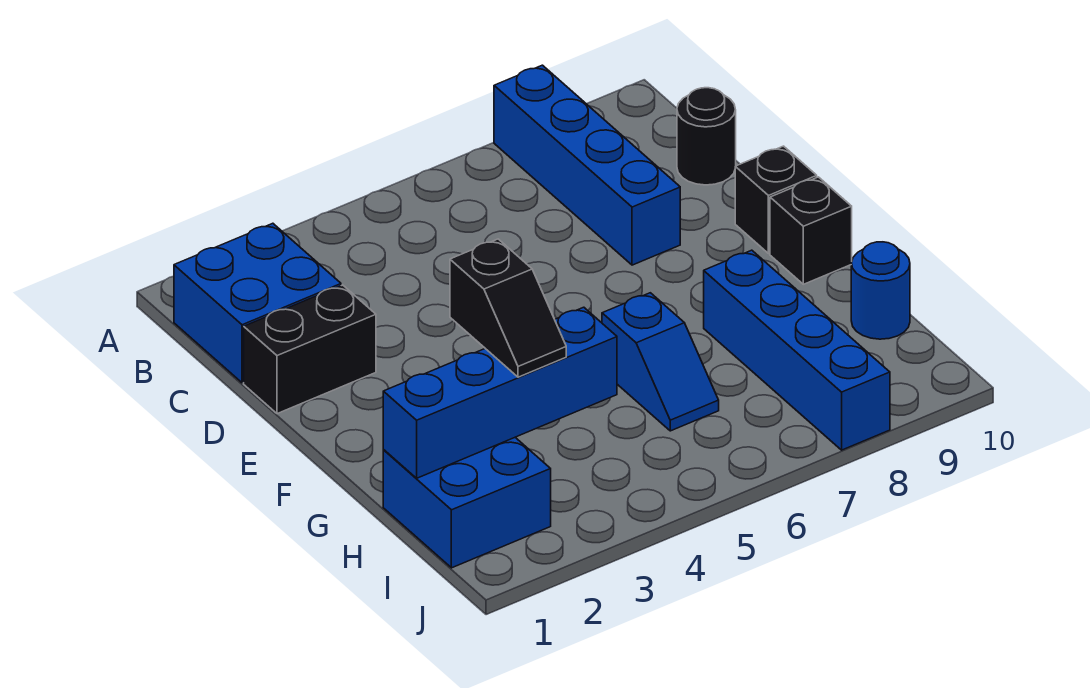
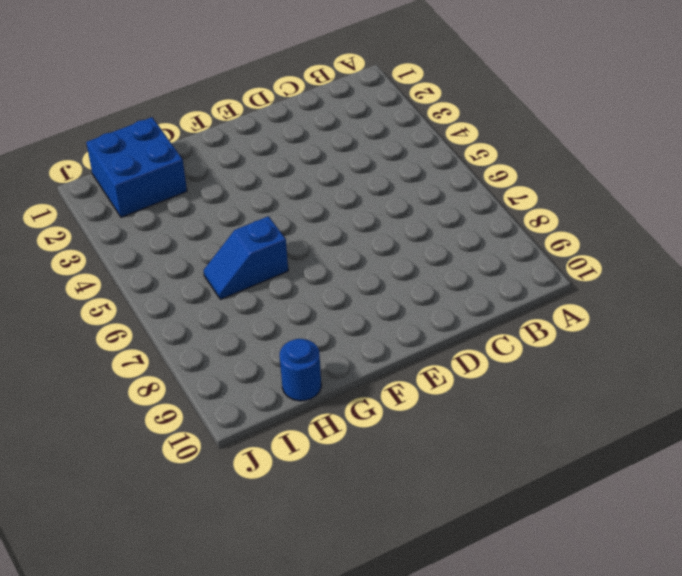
none -> blue brick A8:D8 level 1
none -> blue brick B1:C2 level 1
none -> black round brick C10 level 1

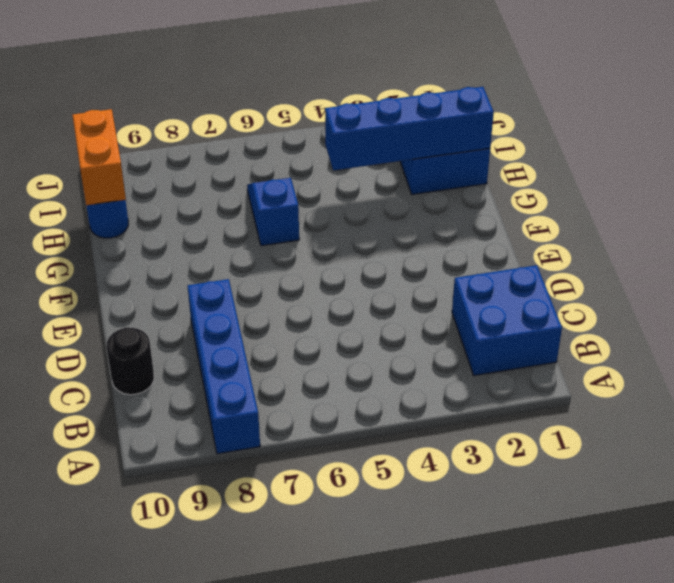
orange brick H10:I10 level 2 -> none
none -> black brick D1:D2 level 1
none -> black brick E10 level 1
none -> black brick F10 level 1

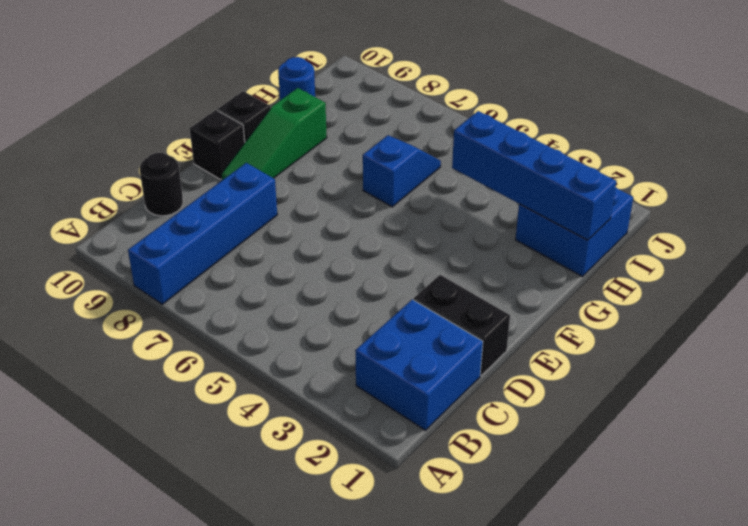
green slope E9:G9 level 1 top G -> none
none -> blue brick G8:J8 level 1
none -> black slope G3:H3 level 3 top G

